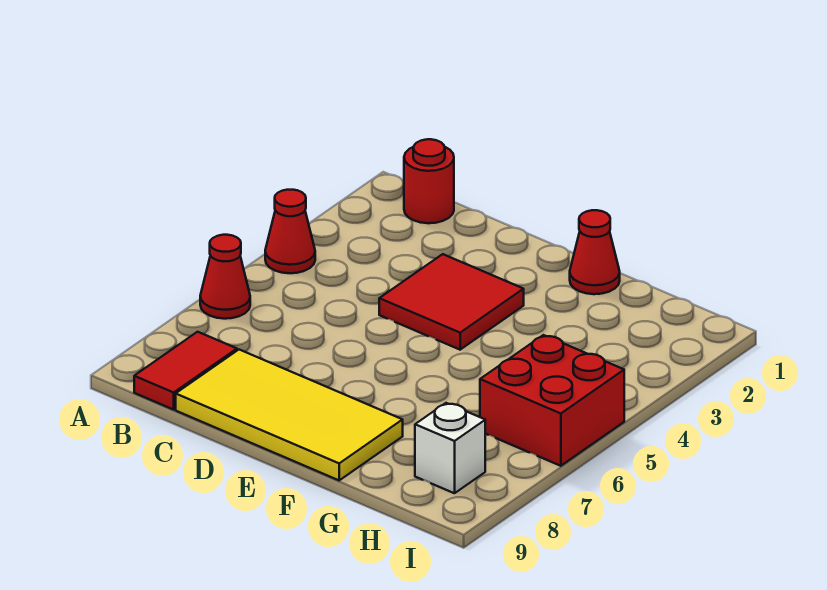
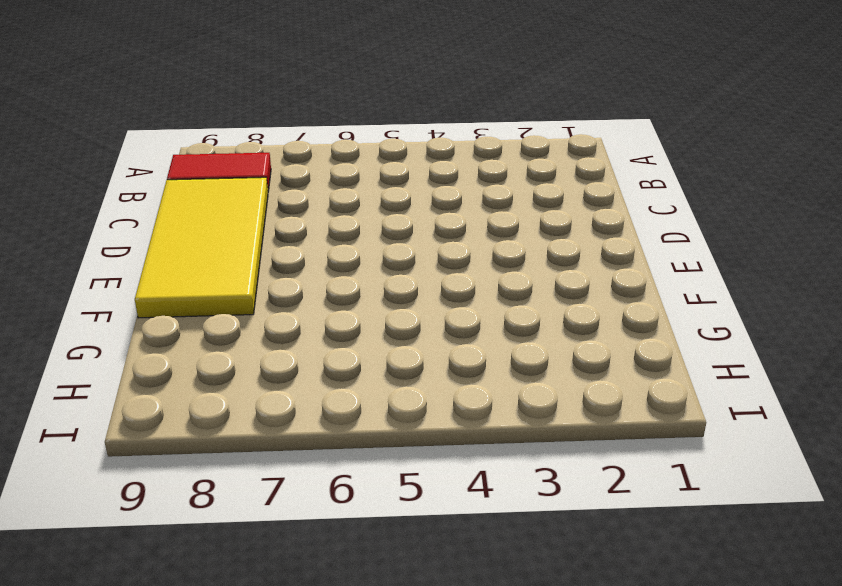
none -> red cone A4 level 1
none -> red cone A6 level 1

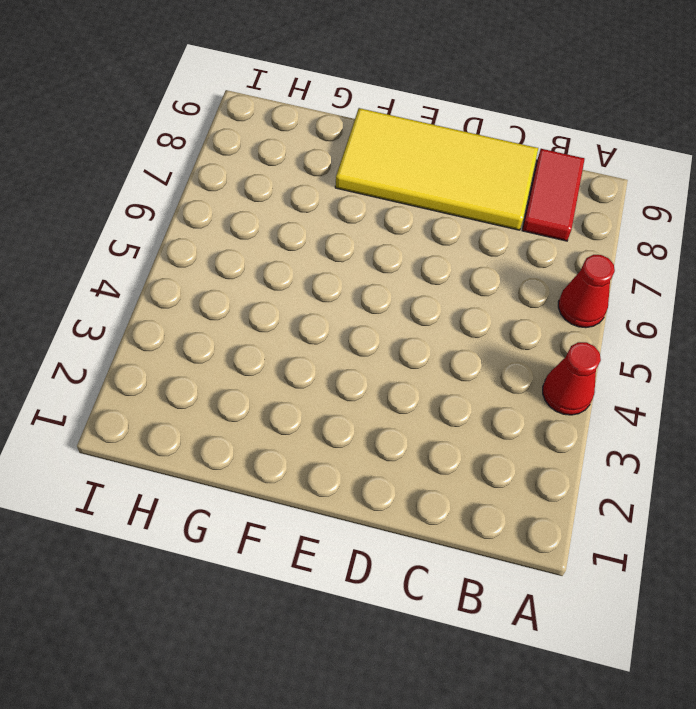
none -> red round brick B1 level 1
none -> red tile D3:E4 level 1

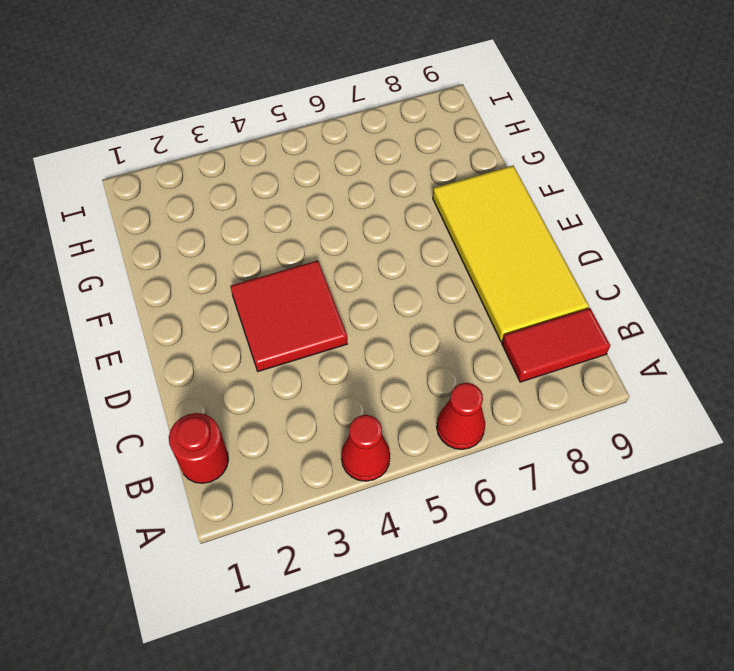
none -> red cone F1 level 1
none -> red brick H5:I6 level 1

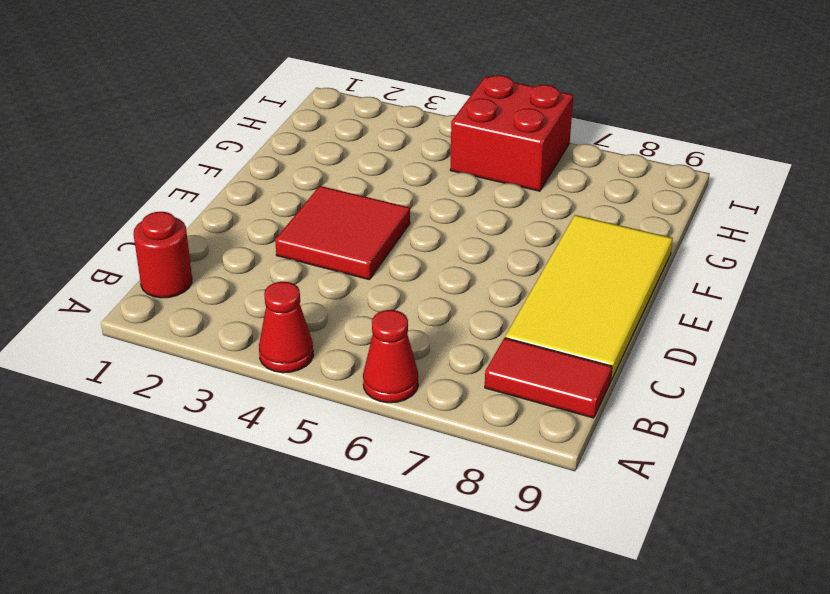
none -> red cone F1 level 1
none -> white brick H8 level 1

